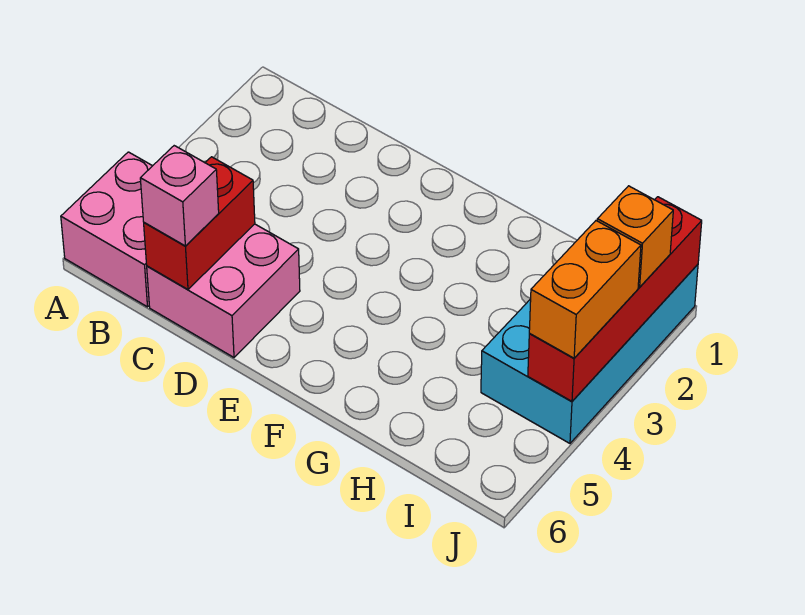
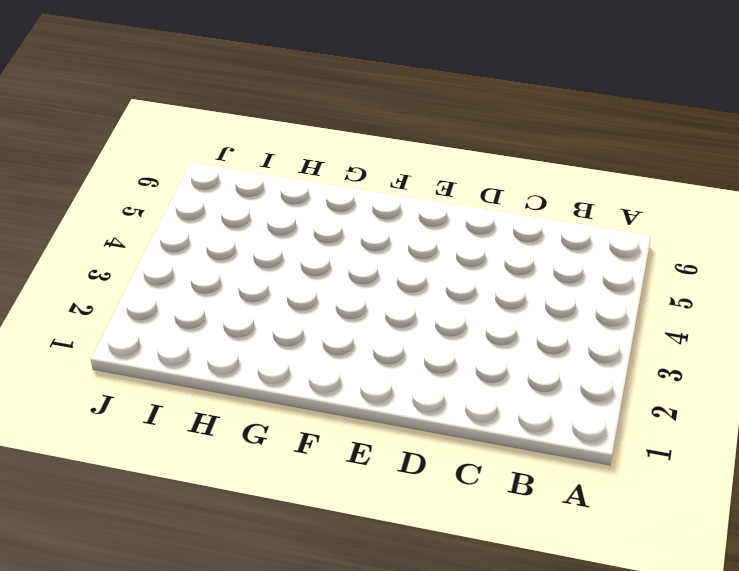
none -> pink brick A5:B6 level 1
none -> pink brick C5:D6 level 1

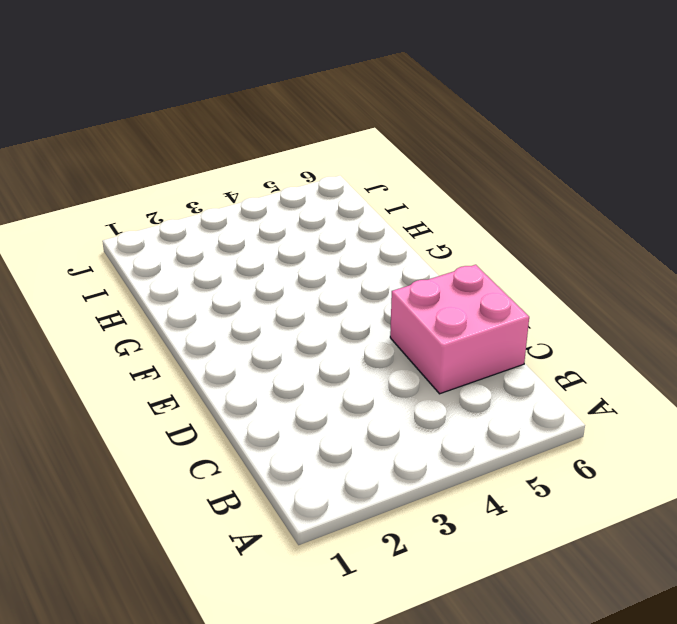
none -> pink brick A5:B6 level 1
none -> cyan brick I1:J4 level 1

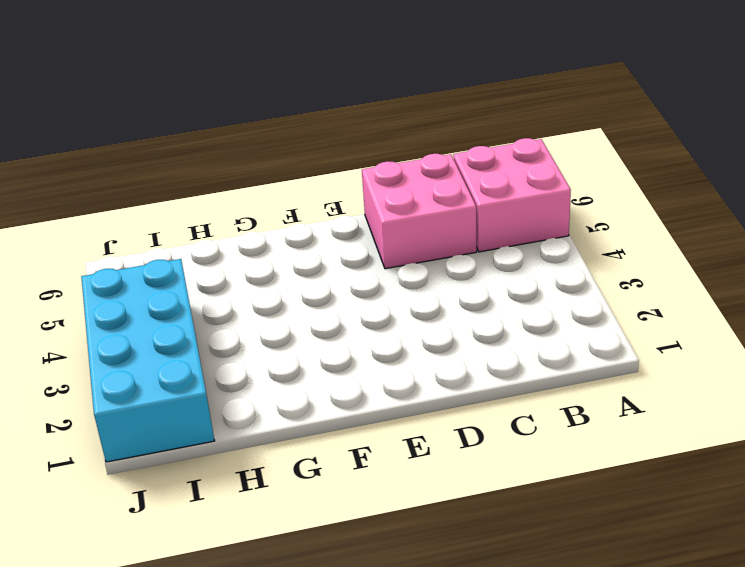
none -> red brick C5:C6 level 2
none -> red brick J1:J4 level 2

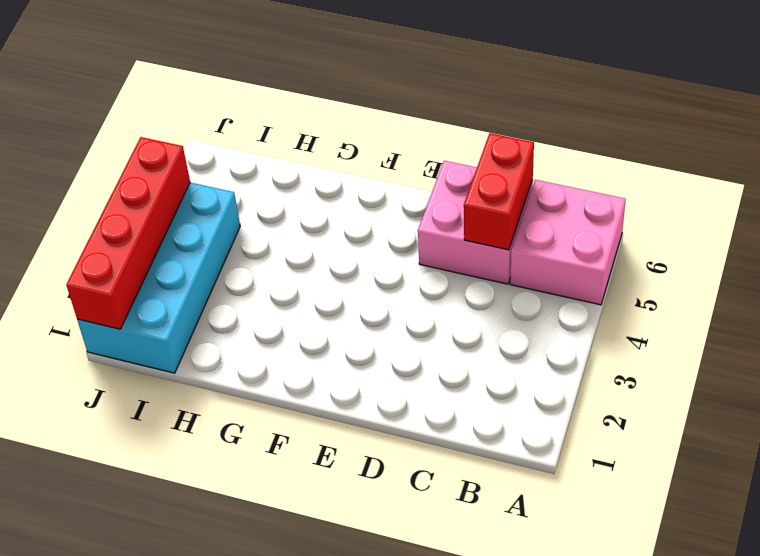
none -> pink brick C6 level 3
none -> orange brick J2 level 3

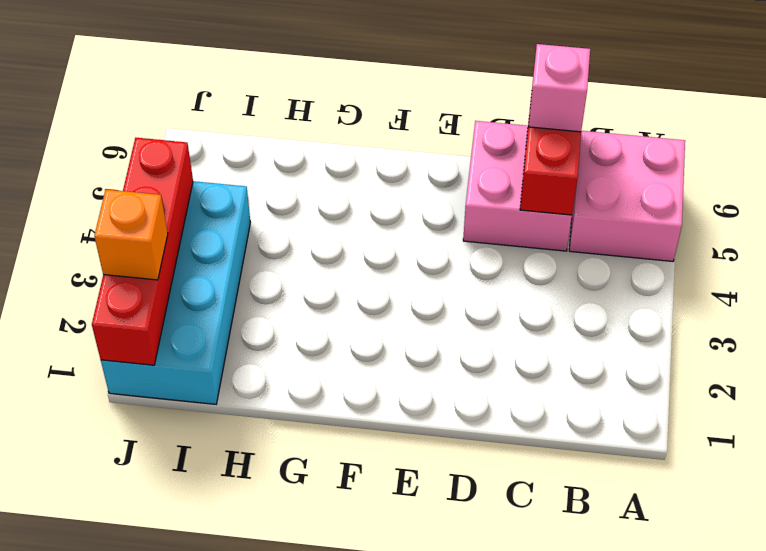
none -> orange brick J3:J4 level 3

